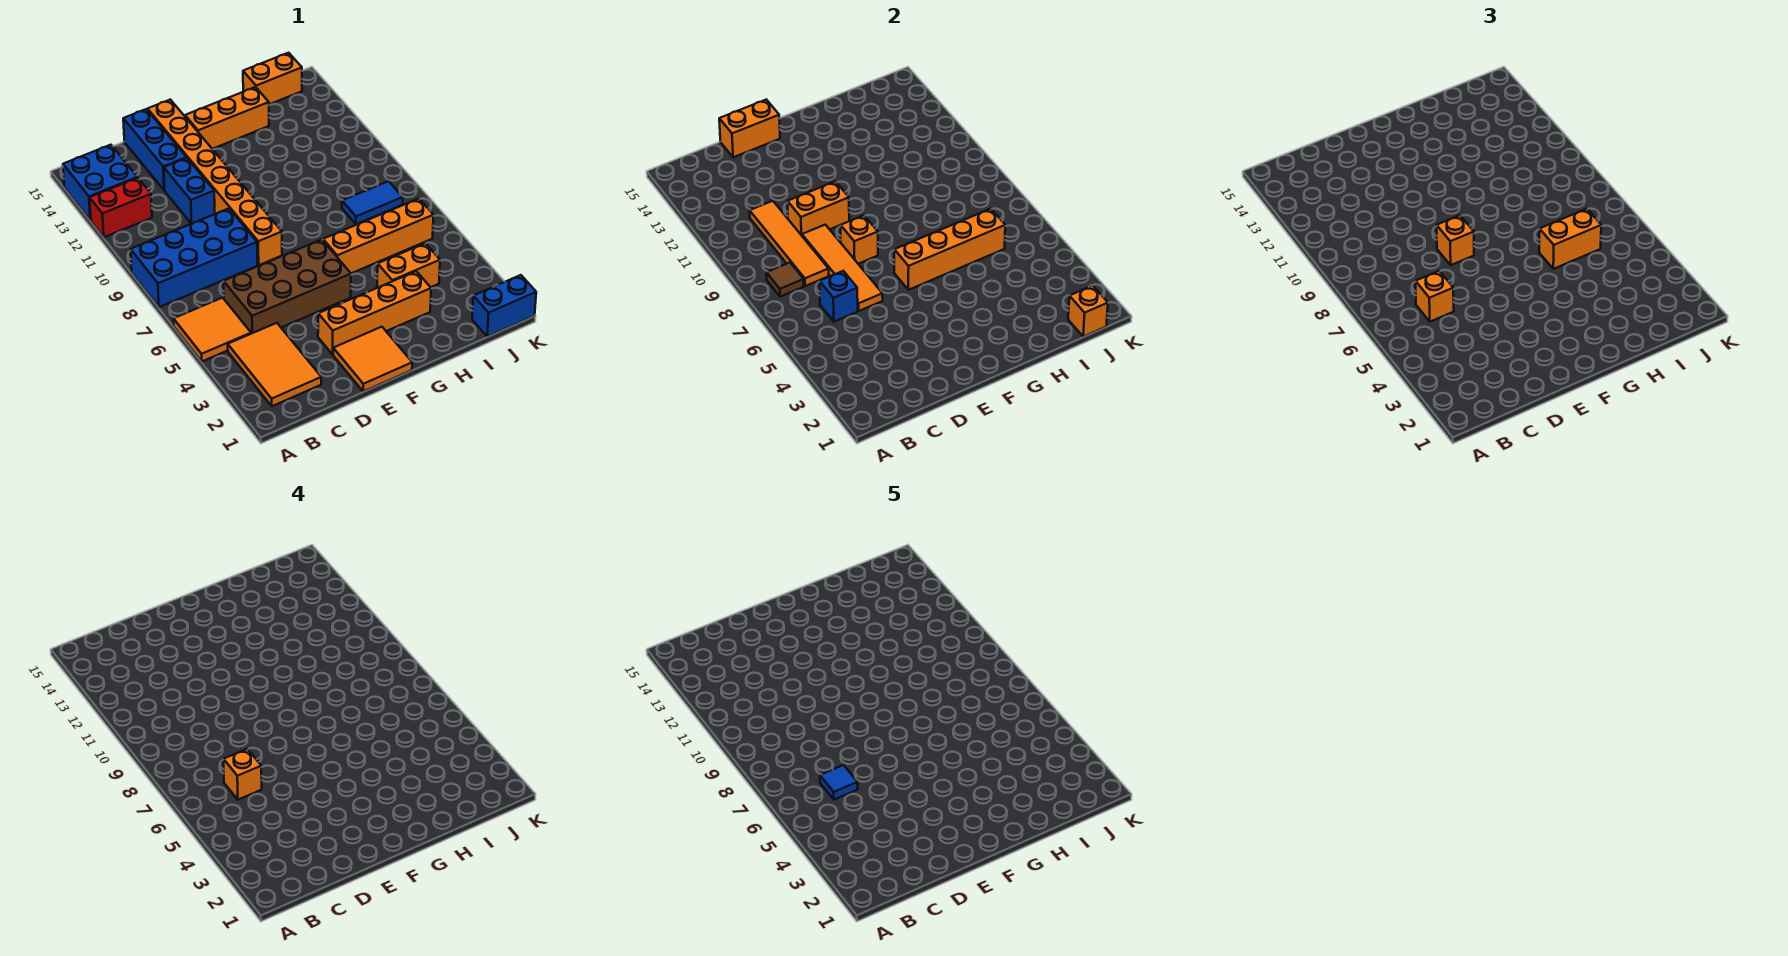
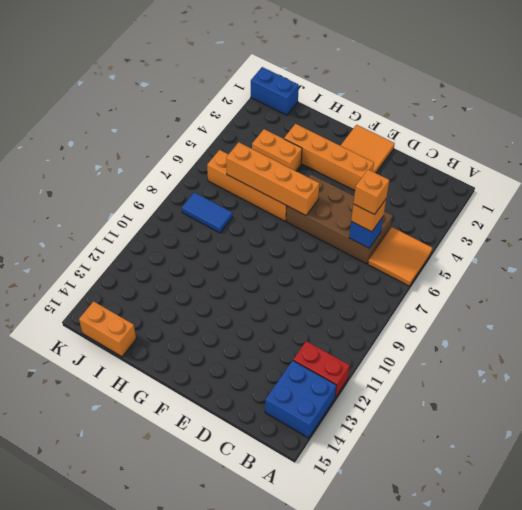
none -> blue brick A8:D9 level 1
none -> orange tile B2:C4 level 1
none -> blue brick D11:D12 level 1
none -> blue brick D13:D15 level 1

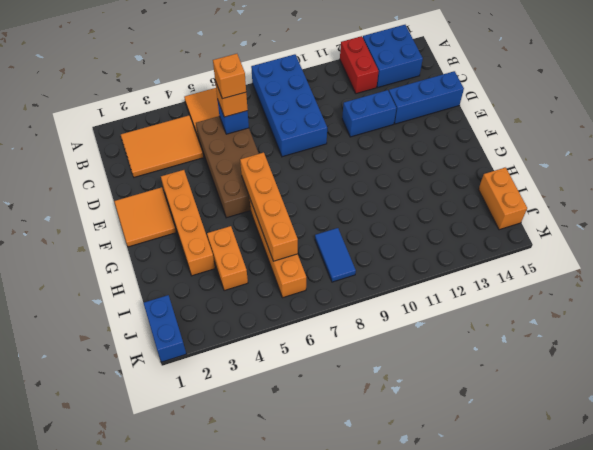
none -> orange brick E8:E15 level 1
none -> orange brick F14:H14 level 1
none -> brown tile B8 level 2
none -> orange tile C8:C11 level 2

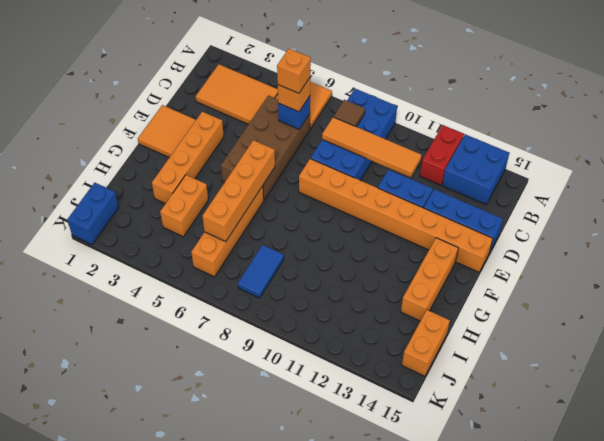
none -> orange tile D6:D9 level 2
none -> orange brick D10:E10 level 2
none -> orange brick D15:E15 level 2
none -> orange brick E8 level 2

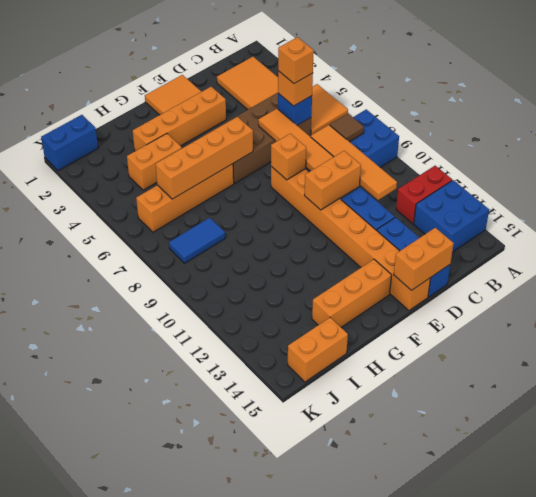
none -> orange brick J1 level 2
none -> orange brick E8 level 3
none -> orange brick H6:I6 level 3
none -> blue tile C6 level 5

